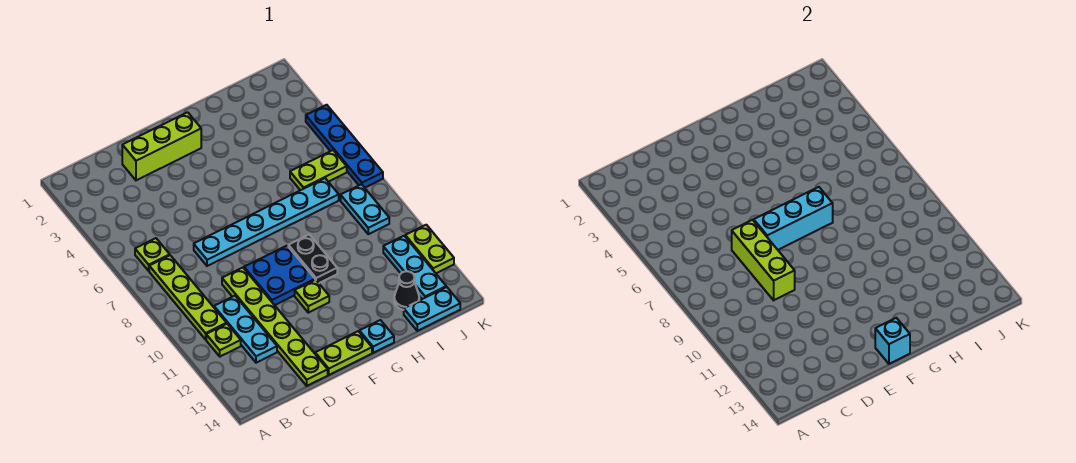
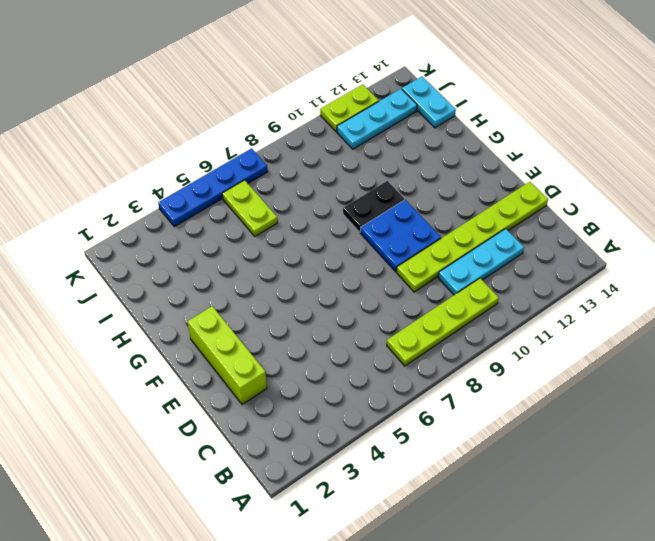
none -> lime plate B6 level 1
none -> lime plate B11 level 1
none -> cyan plate D7:I7 level 1

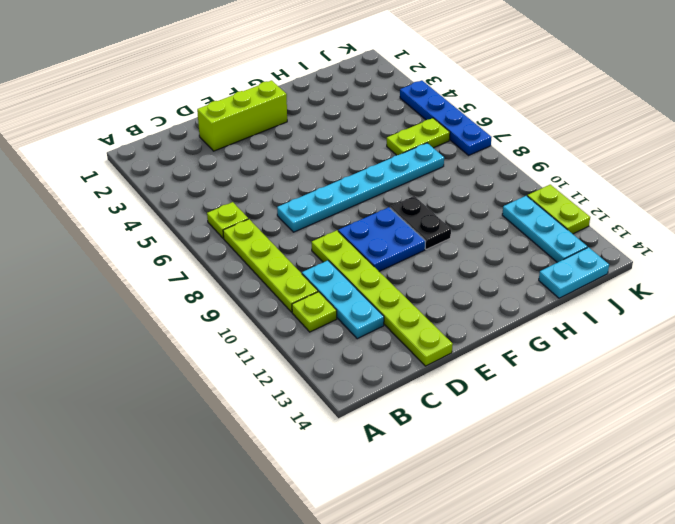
none -> lime plate E14:F14 level 1
none -> lime plate F11 level 1
none -> cyan plate G14 level 1

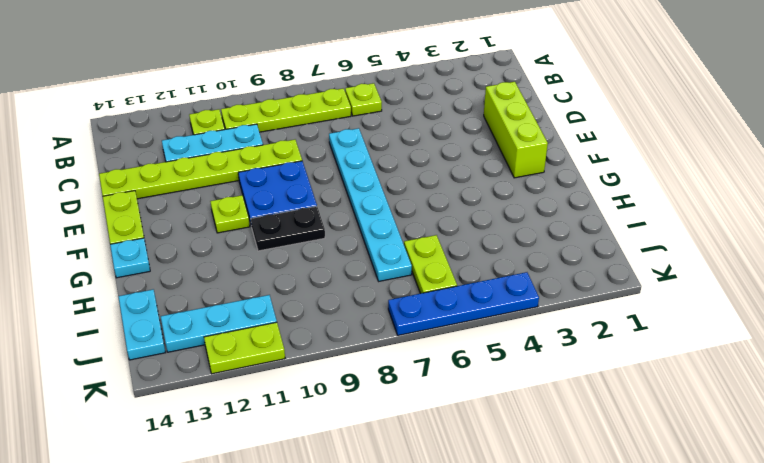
none -> black cone I13 level 1
none -> cyan plate J8:J9 level 1
none -> lime brick D7:D9 level 2

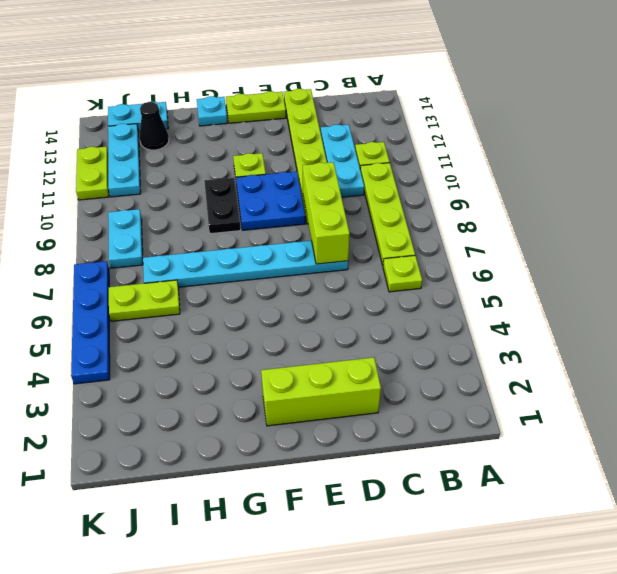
none -> cyan brick E7:G7 level 2
none -> cyan brick F14 level 2

